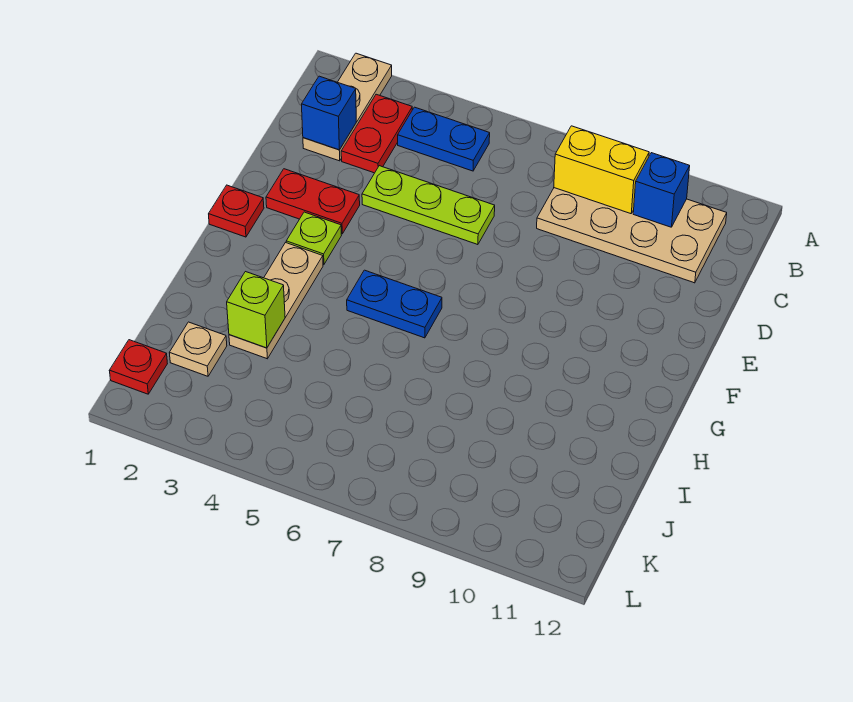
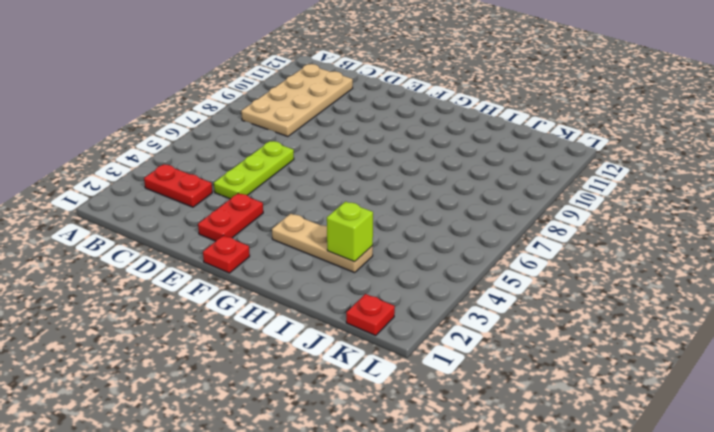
none -> tan plate A2:C2 level 1
none -> blue plate B4:B5 level 1
none -> lime plate F3 level 1

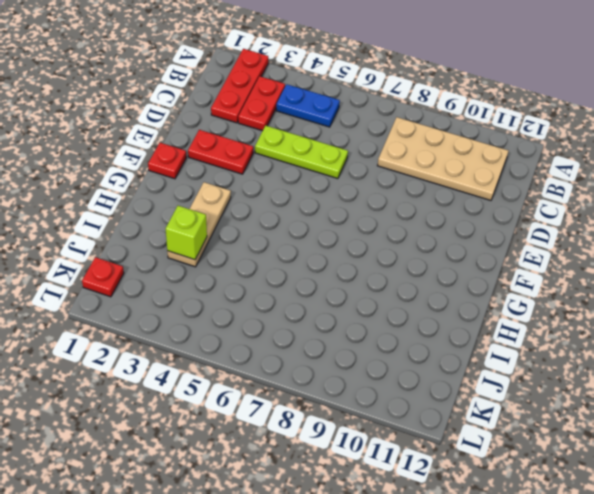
red plate A2:C2 level 1 -> tan plate A2:C2 level 1
none -> lime plate F3 level 1
none -> blue plate G5:G6 level 1
none -> tan plate J2 level 1

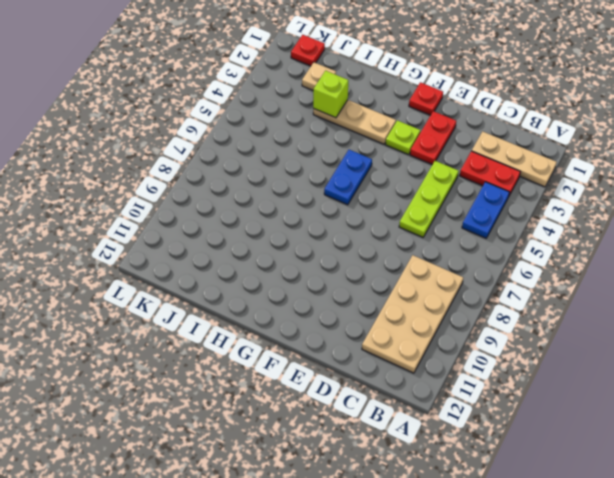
none -> yellow brick B8:B9 level 2
none -> blue brick B10 level 2
none -> blue brick C2 level 2

